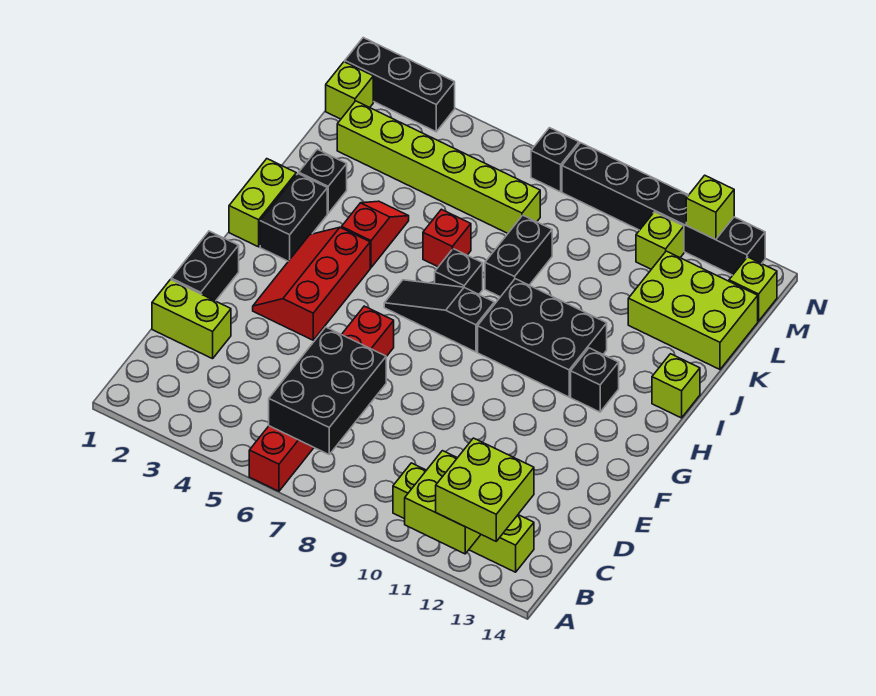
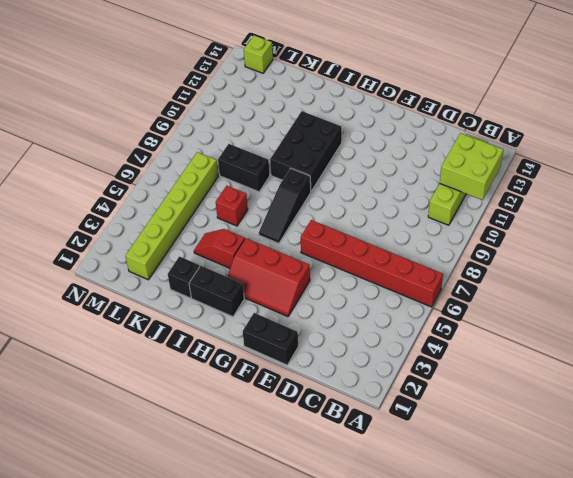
none -> lime brick D1:D2 level 1
none -> lime brick H1:I1 level 1
none -> black brick H12 level 1

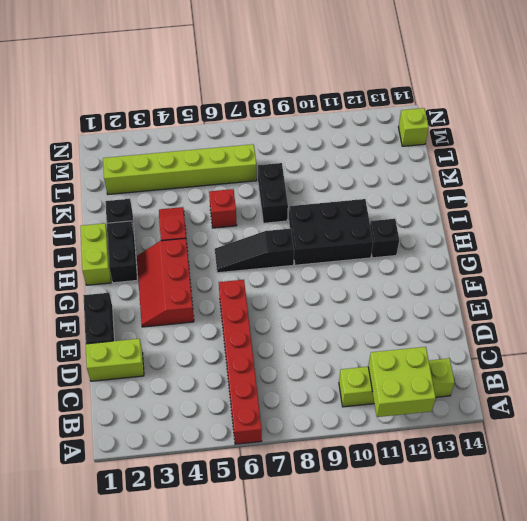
none -> black brick I7 level 1
none -> lime brick I14 level 1
none -> lime brick K12:L14 level 1

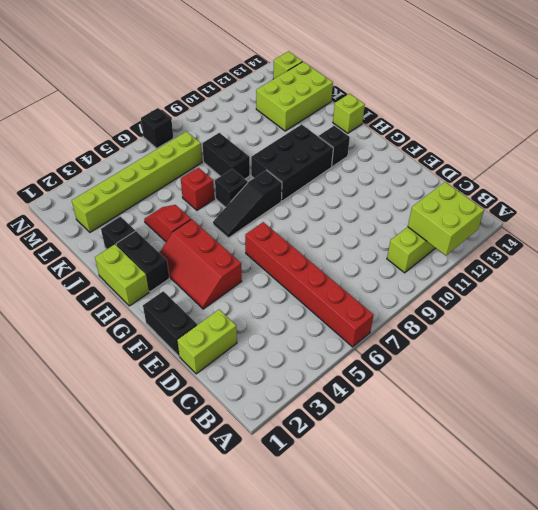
none -> lime brick M1 level 1
none -> lime brick M11 level 1
none -> black brick N1:N3 level 1

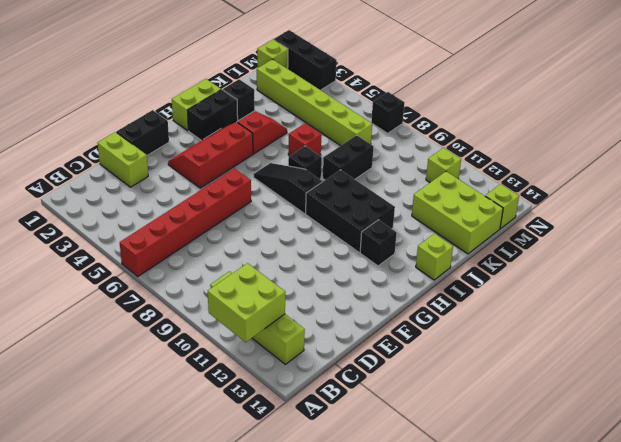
none -> black brick N8:N13 level 1
none -> black brick B6:D7 level 2
none -> lime brick N12 level 2

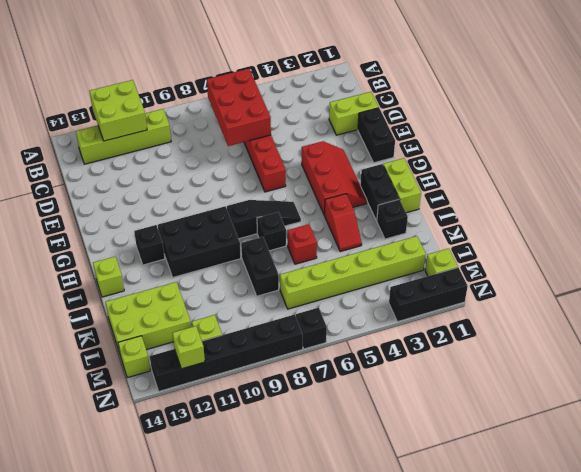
red brick B6:D7 level 2 -> black brick B6:D7 level 2
none -> lime brick A12:B13 level 3

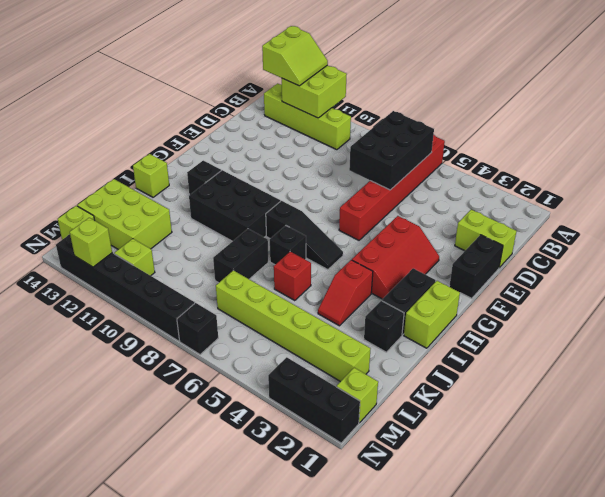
lime slope A12:B13 level 3 top 13 -> lime brick A12:B13 level 3

